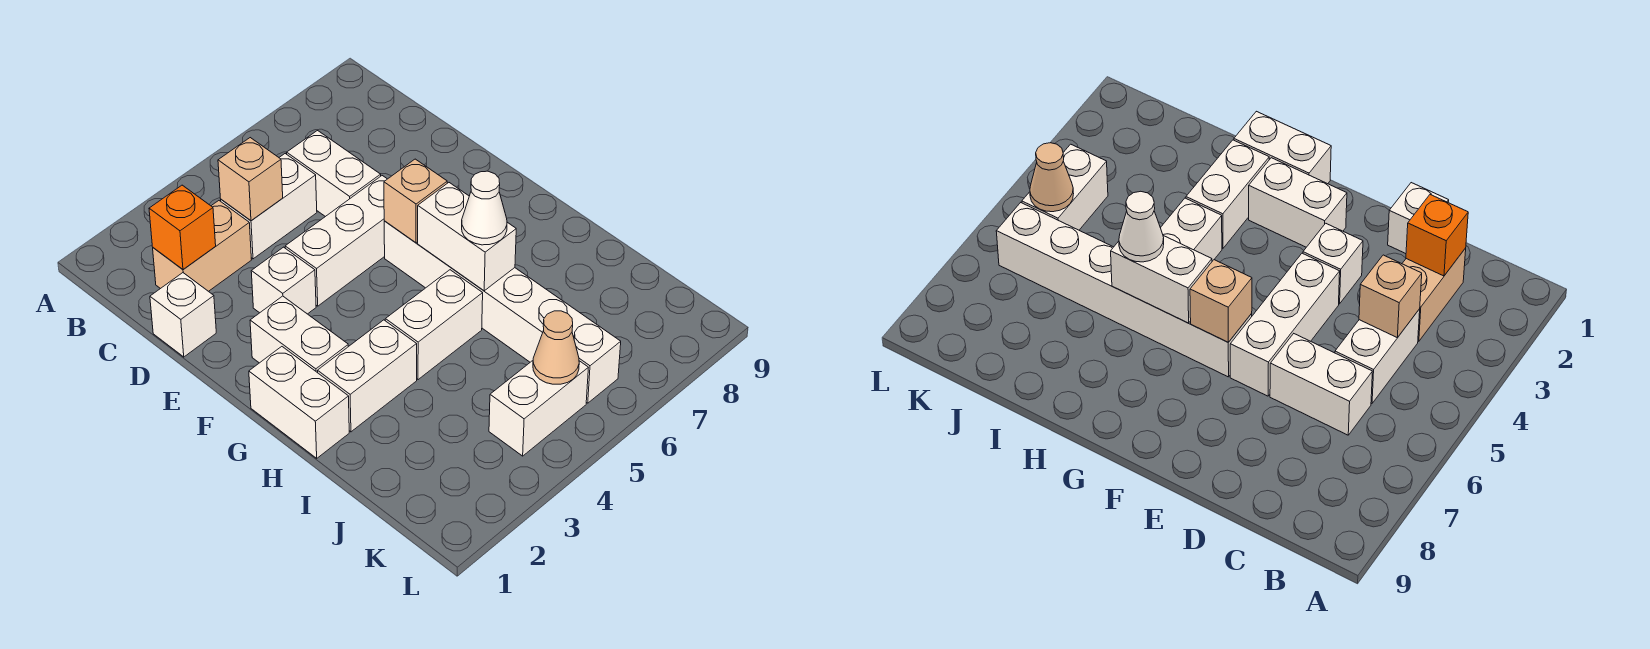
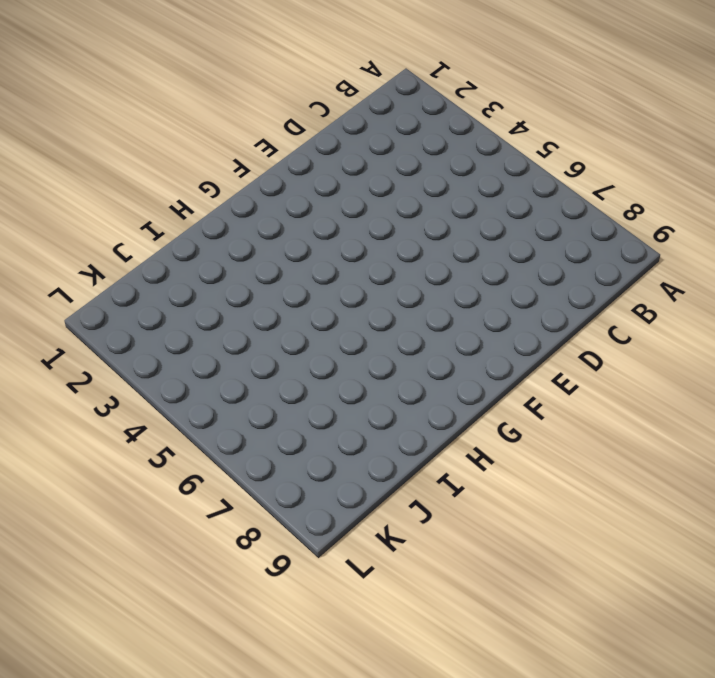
none -> tan brick C2:C3 level 1
none -> white brick C4:C5 level 1
none -> white brick C6:D6 level 1

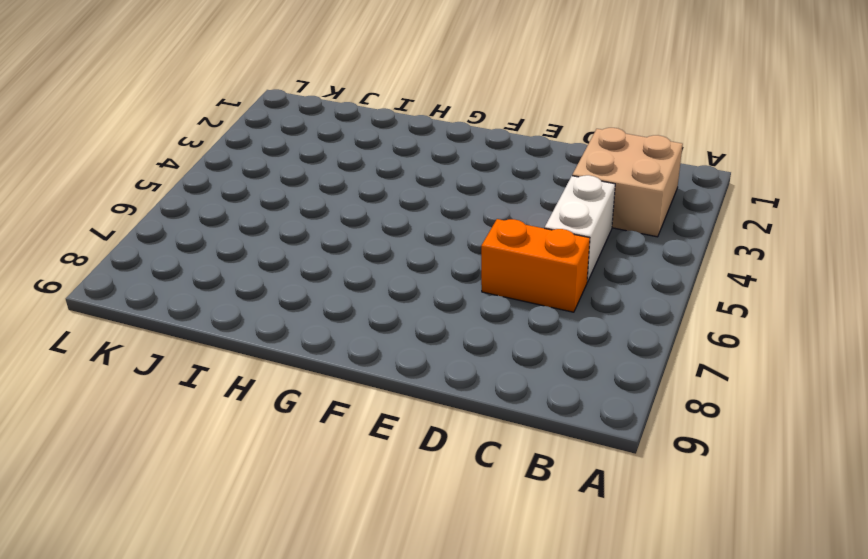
tan brick B2:C3 level 1 -> tan brick C2:C3 level 1
orange brick C6:D6 level 1 -> white brick C6:D6 level 1
none -> white brick D1 level 1
none -> white brick E3 level 1
none -> white brick E4:E6 level 1

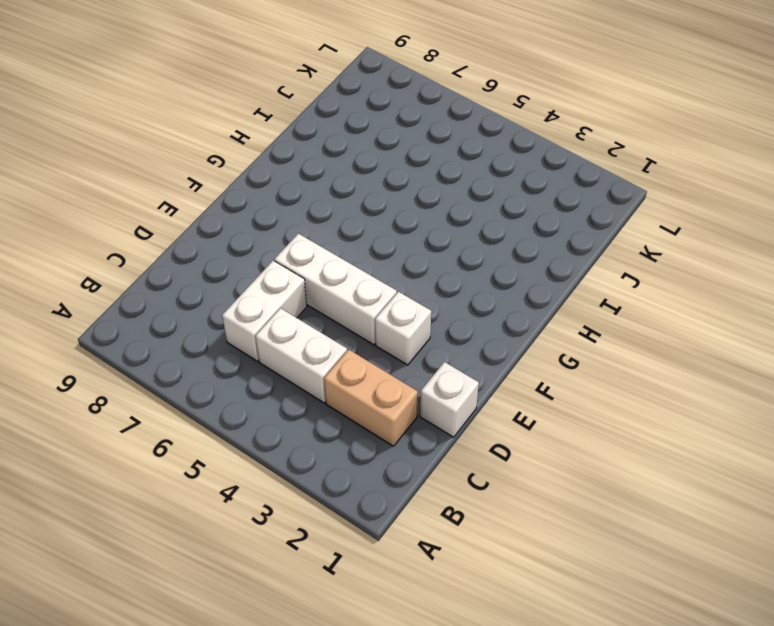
none -> white brick F2:G2 level 1
none -> white brick F6:K6 level 1
none -> white brick G1:H1 level 1

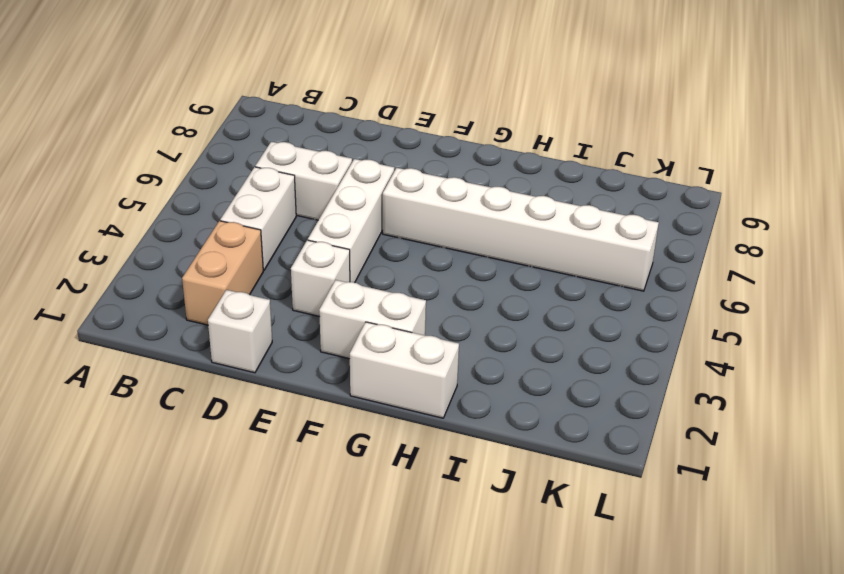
none -> white brick H2:H3 level 1
none -> white brick H4:H5 level 1
none -> white brick K4:K5 level 1

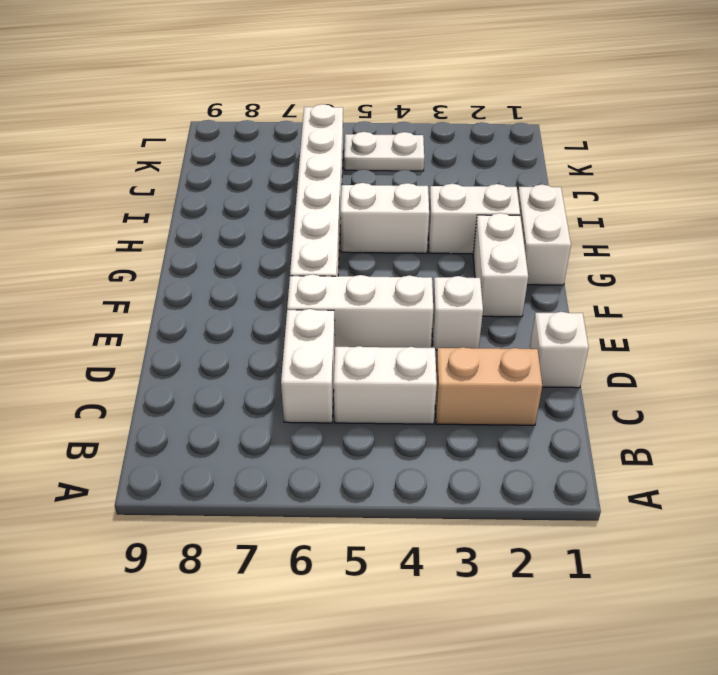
white plate K4:K5 level 1 -> white brick K4:K5 level 1
none -> orange brick C2 level 2
none -> tan brick C4 level 2
none -> tan brick F6 level 2

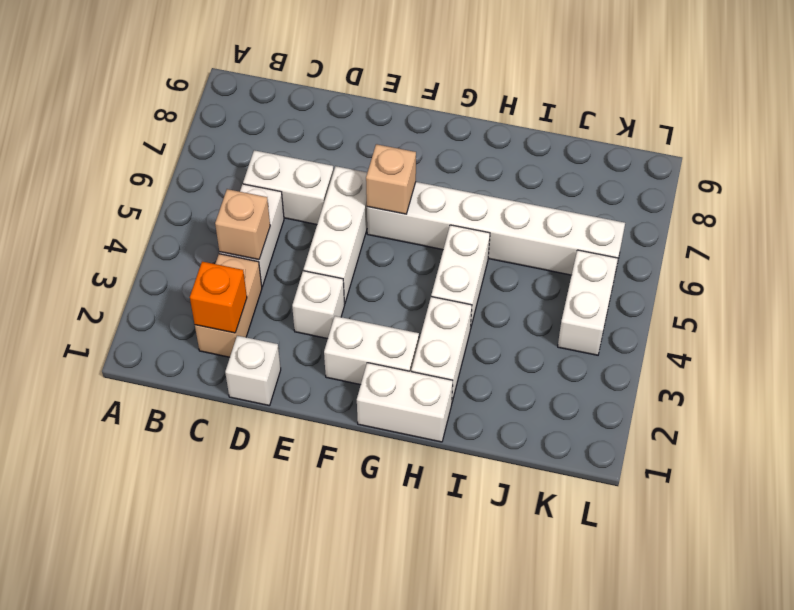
none -> white brick G6:H6 level 2
none -> tan cone K5 level 2
none -> white cone H6 level 3

